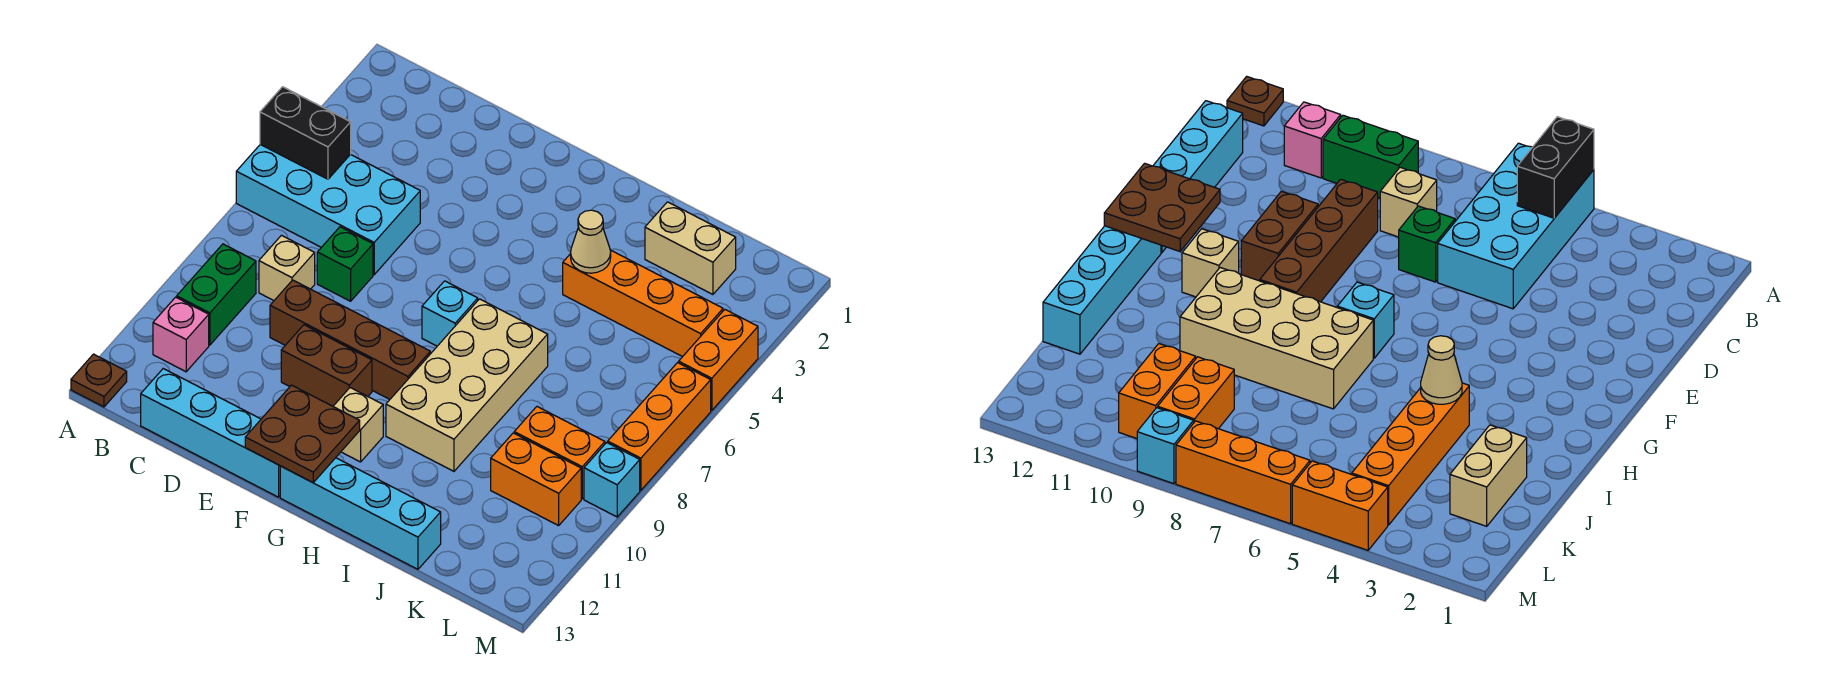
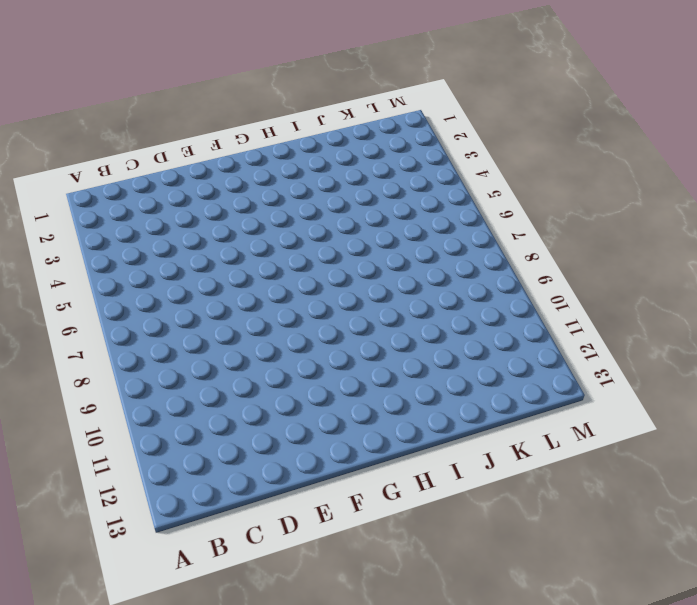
none -> cyan brick A5:D6 level 1
none -> brown plate A13 level 1
none -> green brick B9:B10 level 1

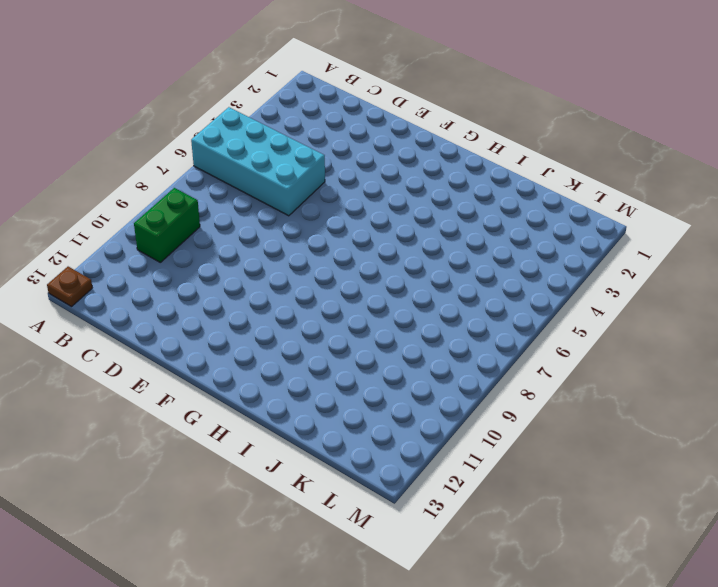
none -> pink brick B11 level 1
none -> tan brick C8 level 1
none -> cyan brick C13:F13 level 1

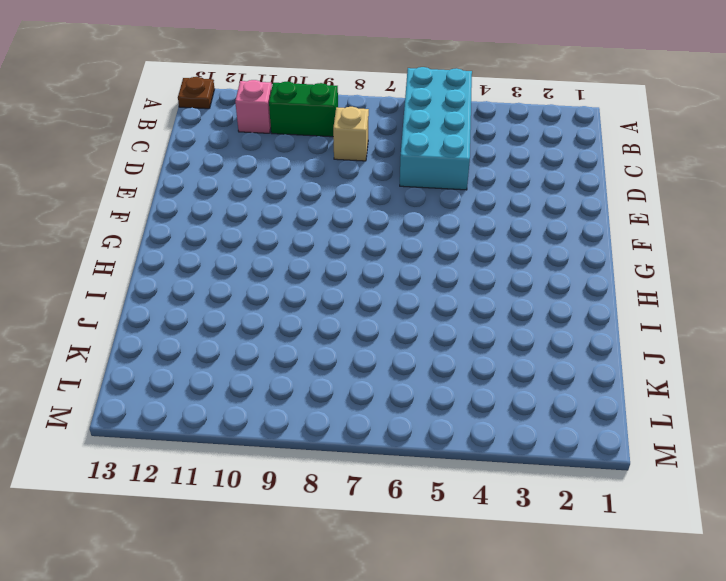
none -> cyan brick C13:F13 level 1
none -> green brick D7 level 1
none -> brown brick D9:G9 level 1

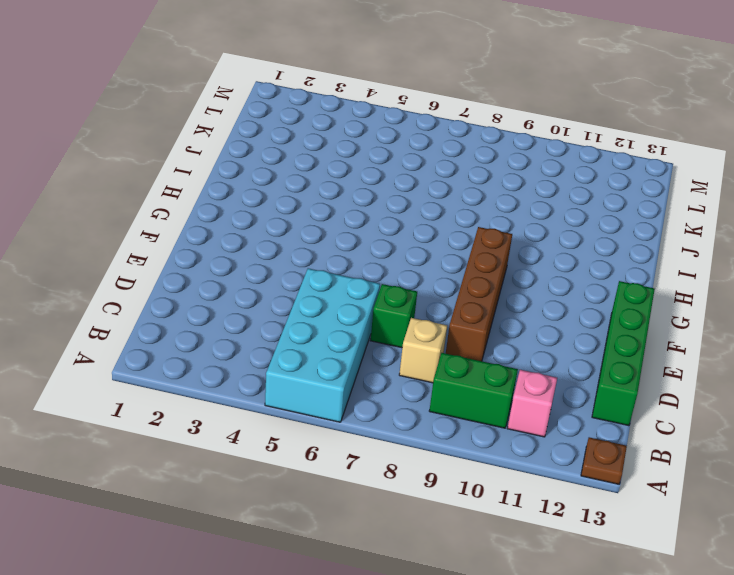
green brick C13:F13 level 1 -> cyan brick C13:F13 level 1
none -> brown brick E10:F10 level 1
none -> cyan brick G7 level 1
none -> tan brick G11 level 1

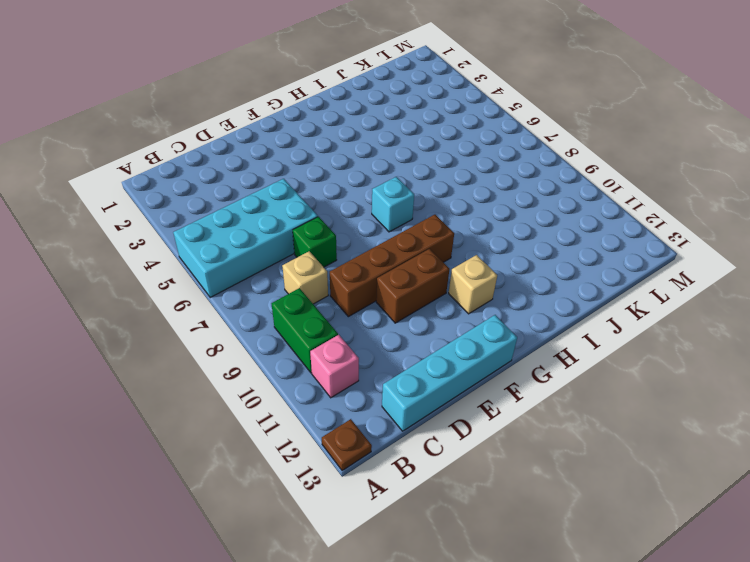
none -> cyan brick G13:J13 level 1
none -> tan brick H7:I10 level 1
none -> orange brick I4:L4 level 1

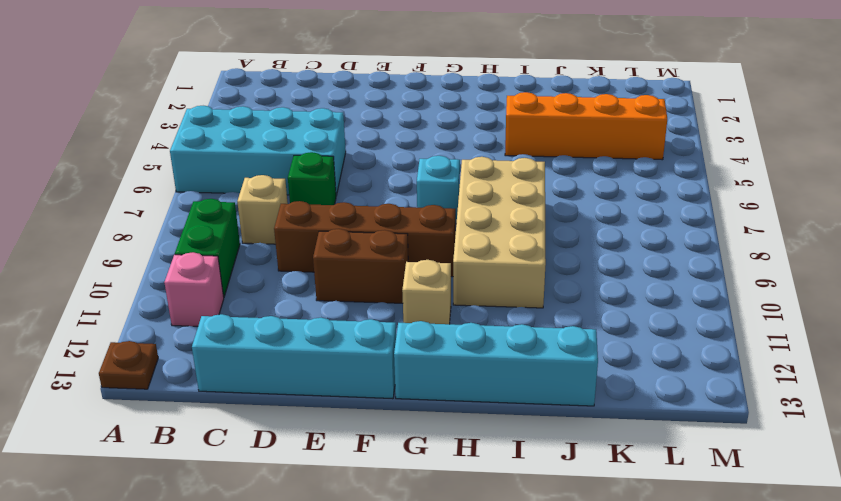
none -> tan brick J2:K2 level 1
none -> orange brick K9:L9 level 1
none -> orange brick K10:L10 level 1

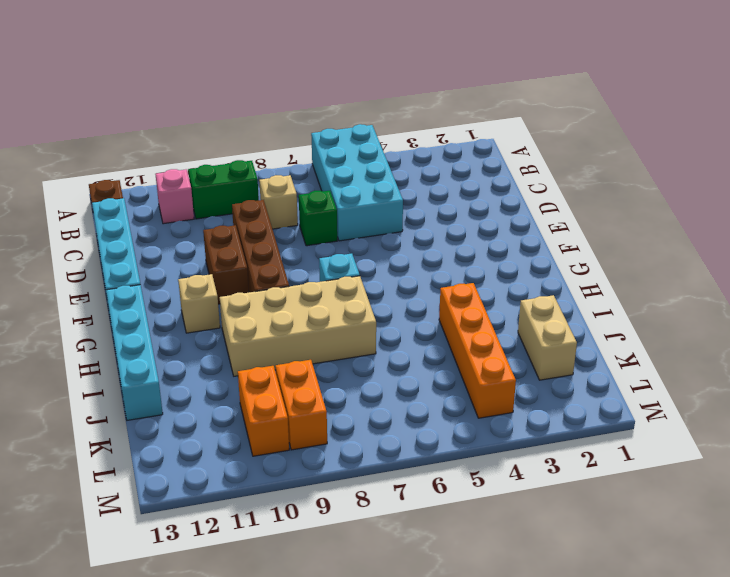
none -> orange brick M4:M5 level 1
none -> orange brick M6:M8 level 1
none -> cyan brick M9 level 1

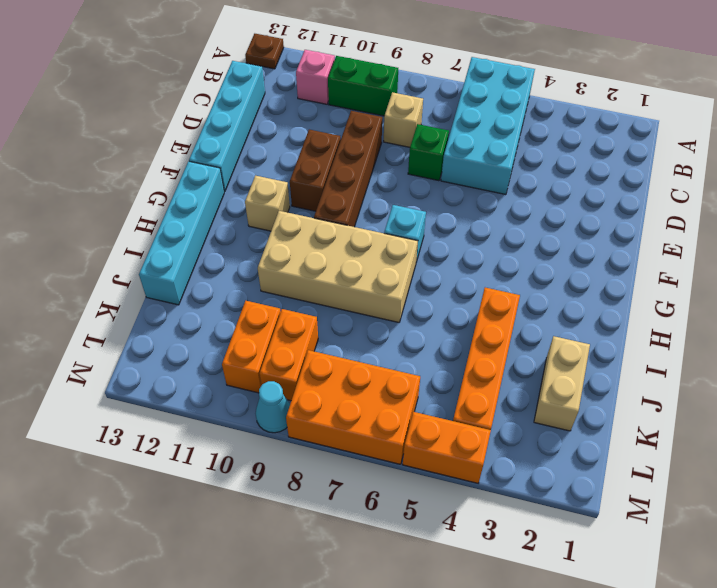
orange brick L6:M8 level 1 -> orange brick M6:M8 level 1
cyan cone M9 level 1 -> cyan brick M9 level 1
none -> black brick A5:B5 level 2
none -> brown plate F12:G13 level 2
none -> tan cone I4 level 2

